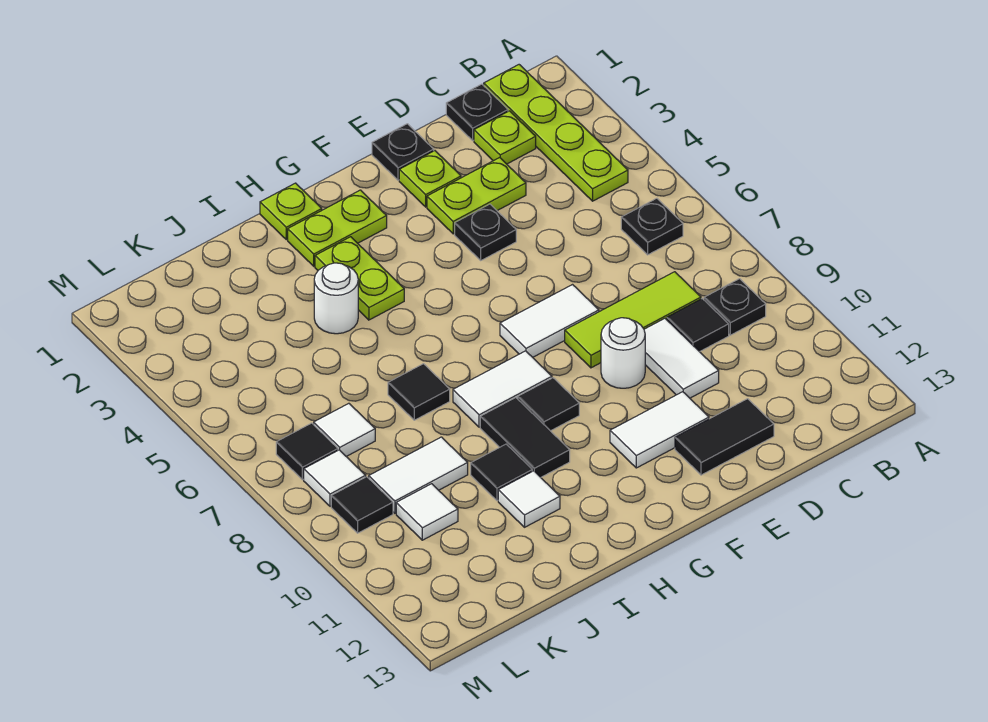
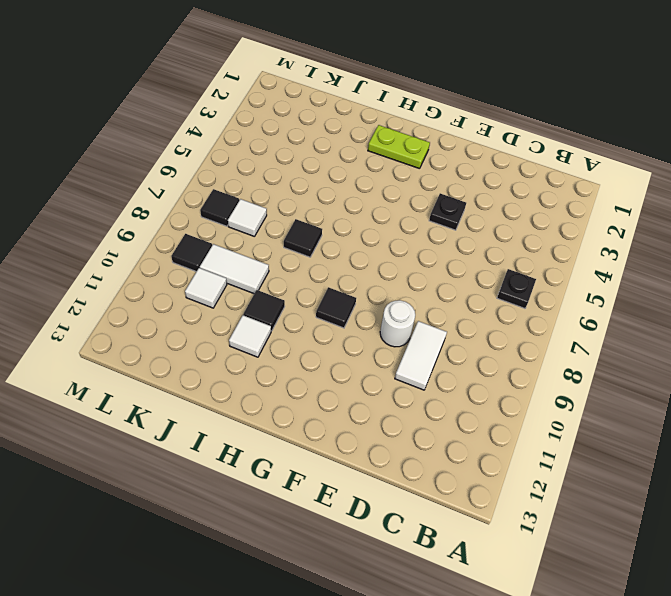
none -> lime plate B1:B4 level 1
none -> black plate B9 level 1
none -> black plate C1 level 1
none -> lime plate C2 level 1

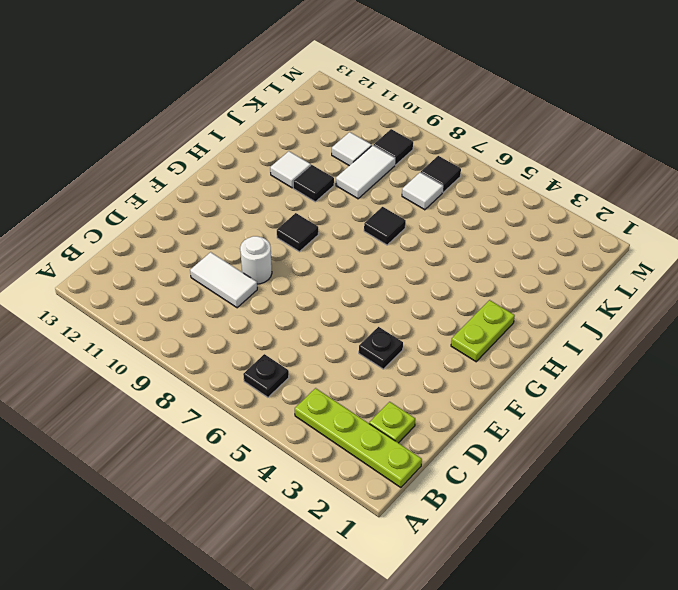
none -> black plate B9 level 1
none -> black plate C1 level 1
none -> lime tile C8:E8 level 1
none -> black tile C9 level 1

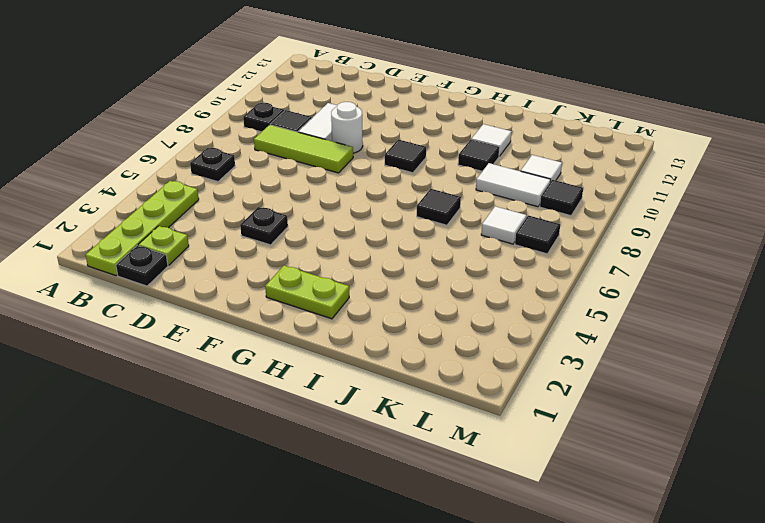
none -> lime plate D3:E3 level 1
none -> black tile D12:E12 level 1
none -> black plate E1 level 1
none -> lime plate E2 level 1

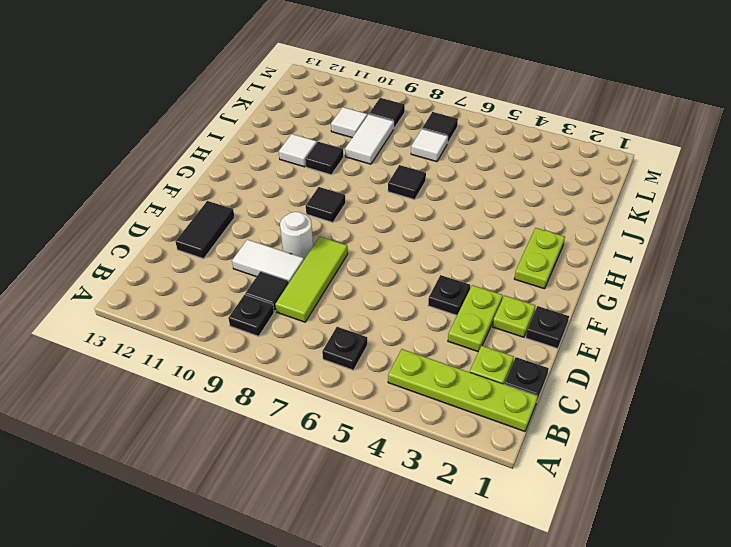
none -> white tile E7:F7 level 1
none -> white tile E11:F11 level 1
none -> white tile G8:H8 level 1
none -> lime plate H1 level 1

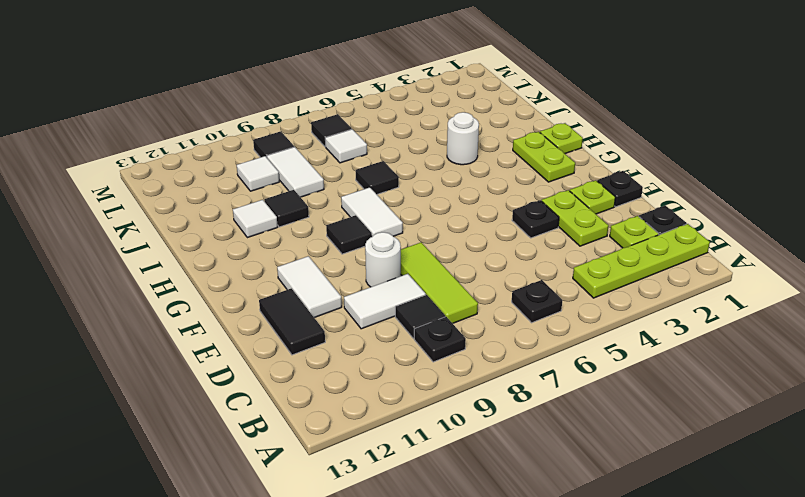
none -> white tile E7:F7 level 1
none -> lime plate H3:H4 level 1
none -> black tile H9:H10 level 1
none -> white tile L8 level 1

